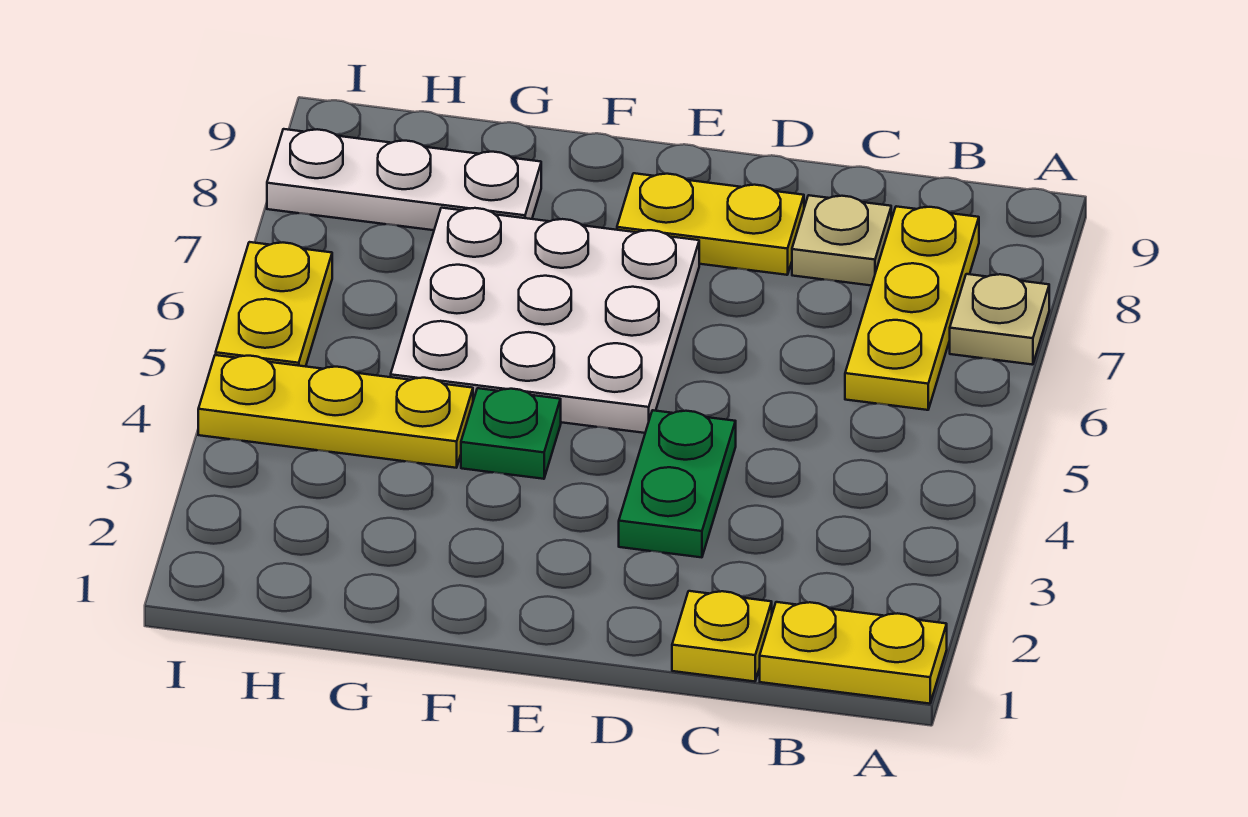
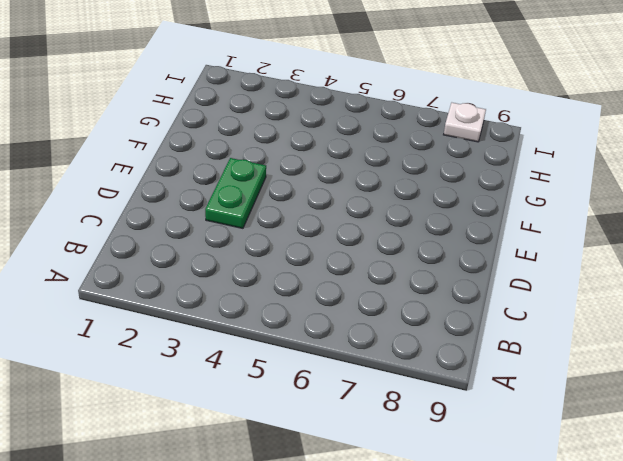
green plate D3:E3 level 1 -> green plate D3:D4 level 1
white plate I8 level 1 -> white plate G8:I8 level 1
none -> yellow plate A1:B1 level 1
none -> tan plate A7 level 1
none -> yellow plate B6:B8 level 1

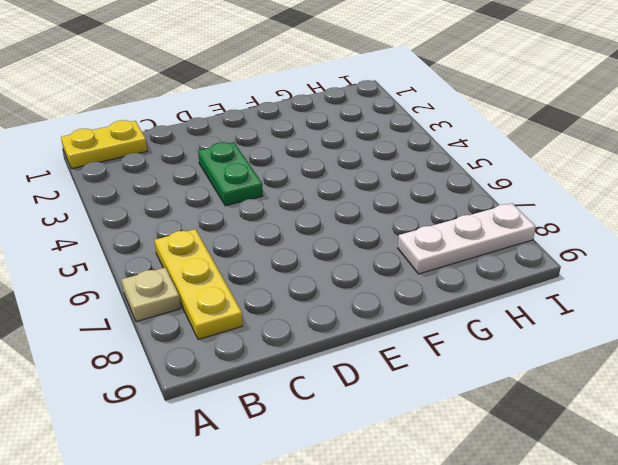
none -> yellow plate C1 level 1
none -> tan plate C8 level 1
none -> yellow plate D8:E8 level 1

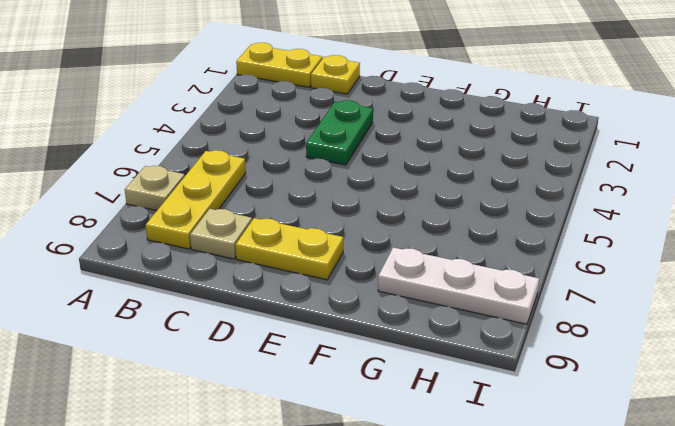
none -> white plate E5:G7 level 1
none -> green plate F4 level 1
none -> yellow plate G4:I4 level 1

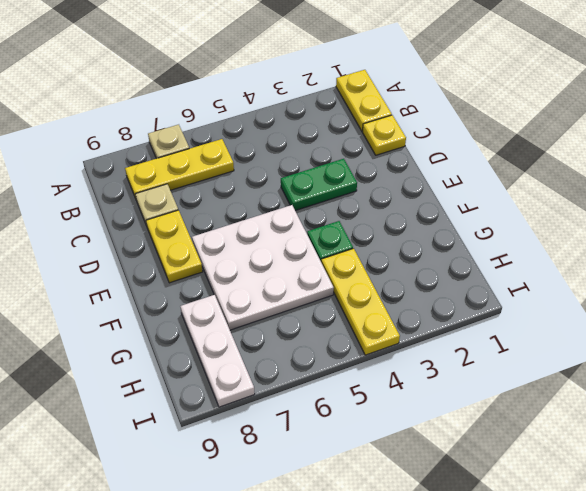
none -> yellow plate I5:I6 level 1

